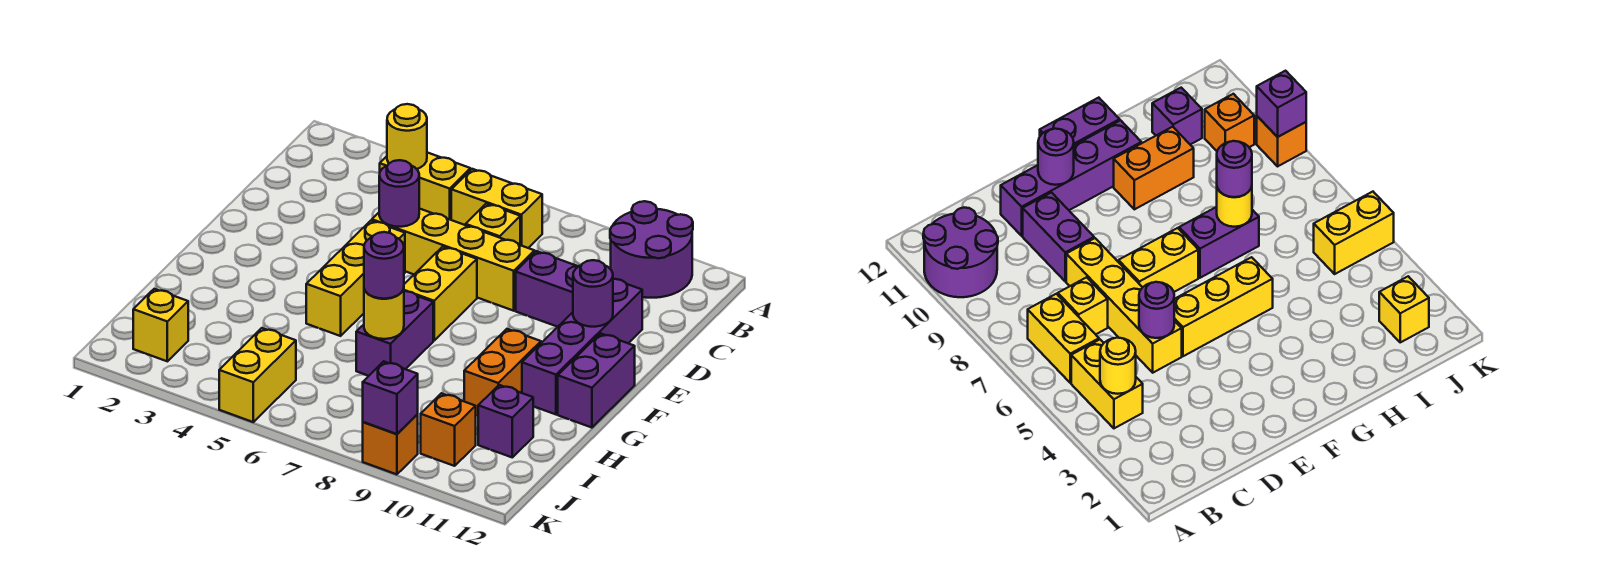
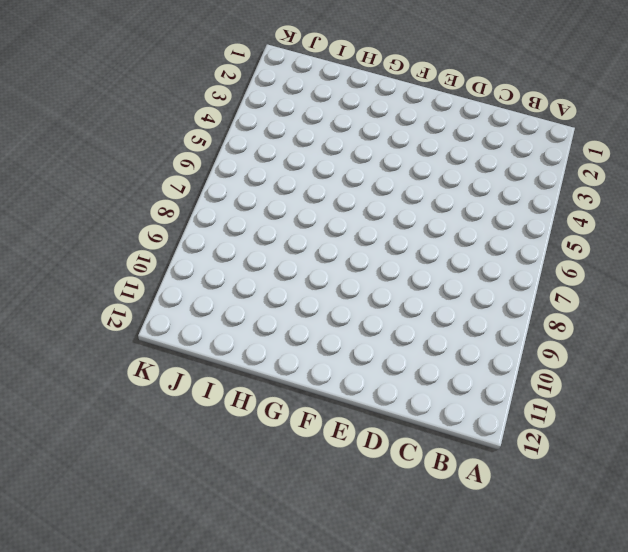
none -> purple round brick A10:B11 level 1
none -> yellow brick B4:B5 level 1
none -> yellow brick B6:B7 level 1

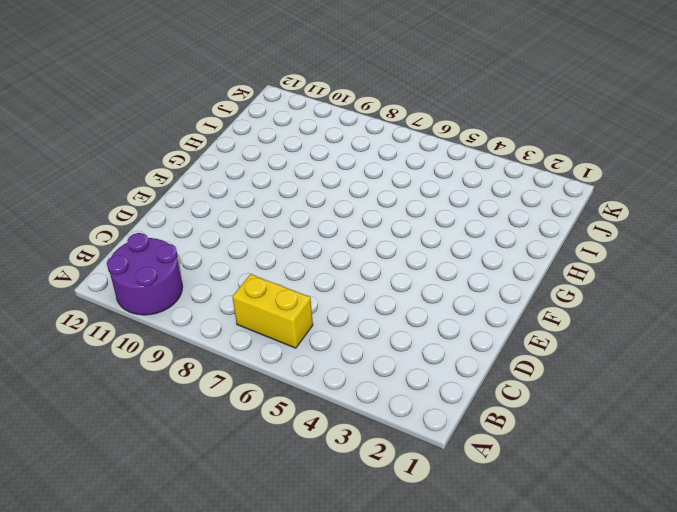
none -> yellow brick B4:B5 level 1
none -> yellow brick C7 level 1
none -> yellow brick D5:D8 level 1

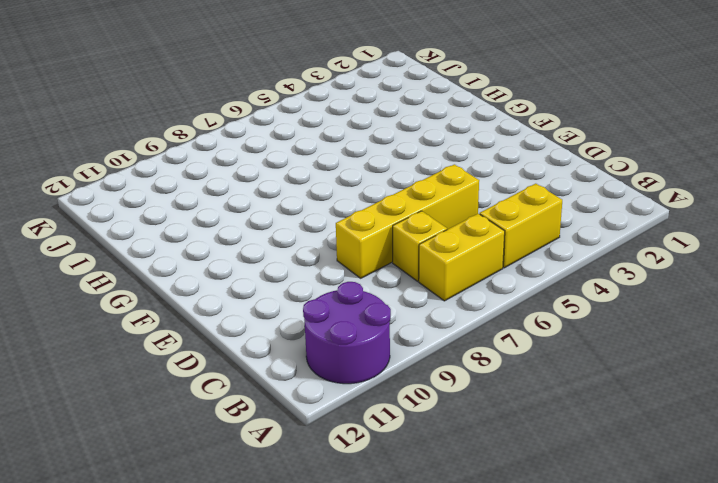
none -> purple brick D9:D10 level 1
none -> purple brick D11:G11 level 1
none -> yellow brick E5:G5 level 1

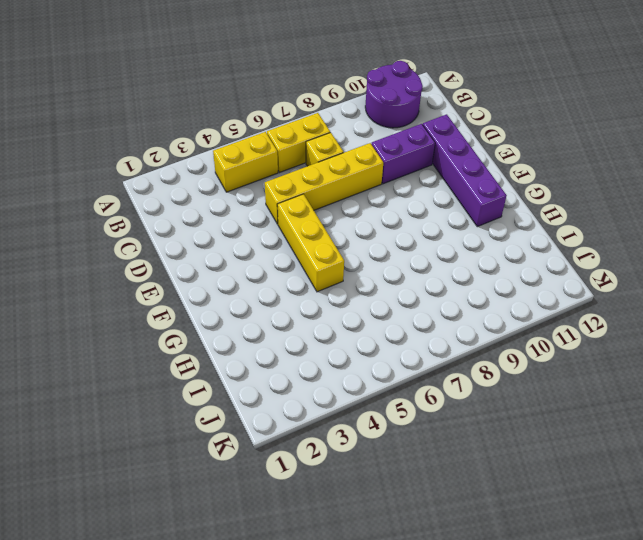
none -> yellow brick E7:F7 level 1
none -> purple brick F12:G12 level 1
none -> purple brick G7:H7 level 1

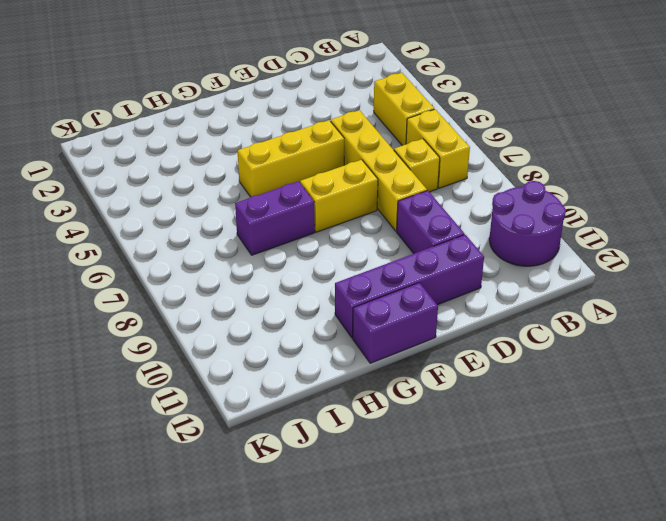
none -> orange brick G10:H10 level 1
none -> purple brick I11 level 1
none -> yellow brick J2 level 1

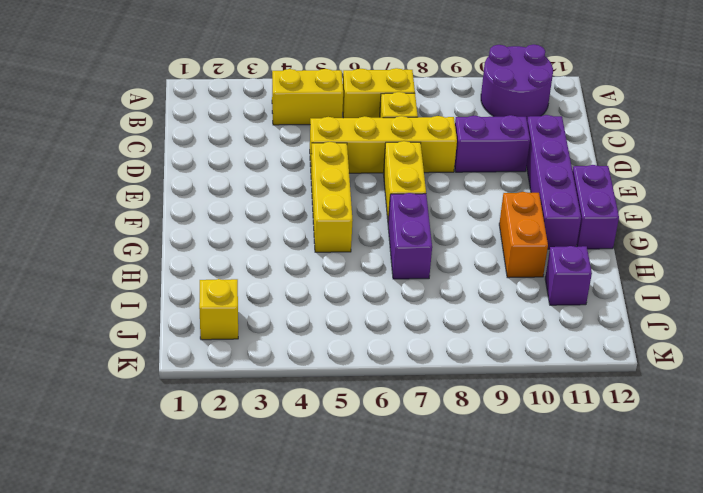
none -> yellow brick J5:K5 level 1
none -> orange brick J10 level 1
none -> orange brick K9 level 1

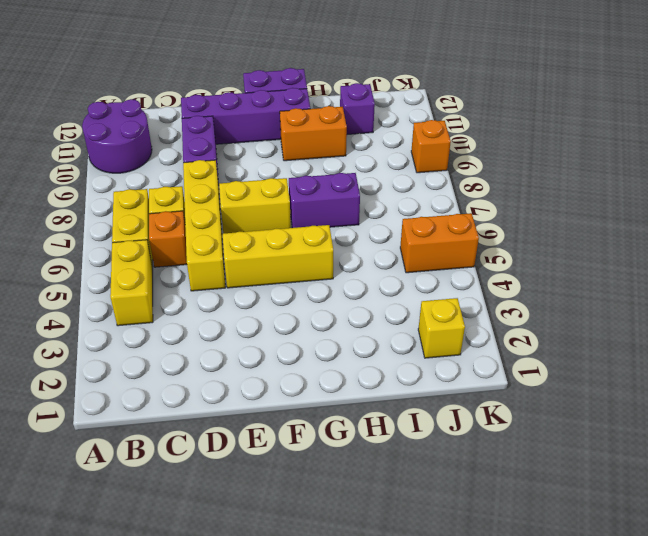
orange brick C6 level 1 -> orange brick J10 level 1
orange brick J5:K5 level 1 -> yellow brick J5:K5 level 1
none -> yellow round brick B4 level 2
none -> purple round brick D5 level 2
none -> purple round brick E11 level 2

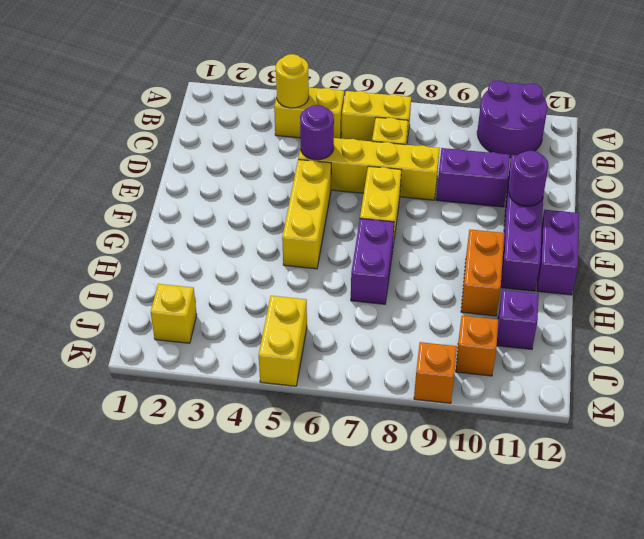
none -> yellow round brick H7 level 2
none -> purple brick K9 level 2
none -> purple round brick H7 level 3

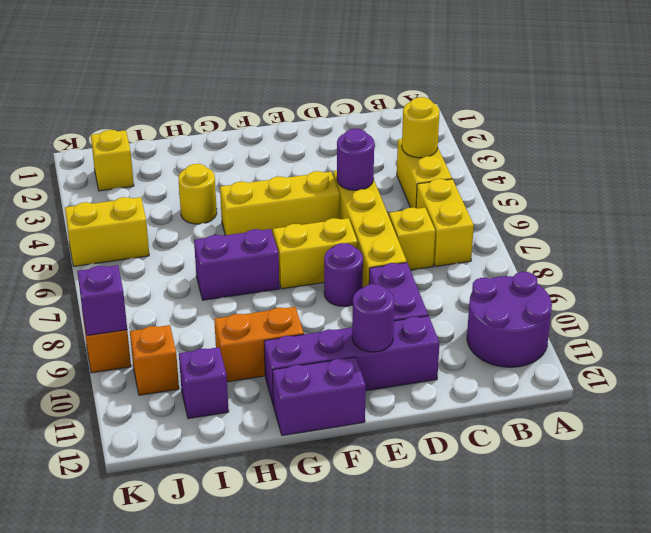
purple round brick E8 level 1 -> purple round brick H7 level 3
yellow round brick H4 level 1 -> yellow round brick H7 level 2

